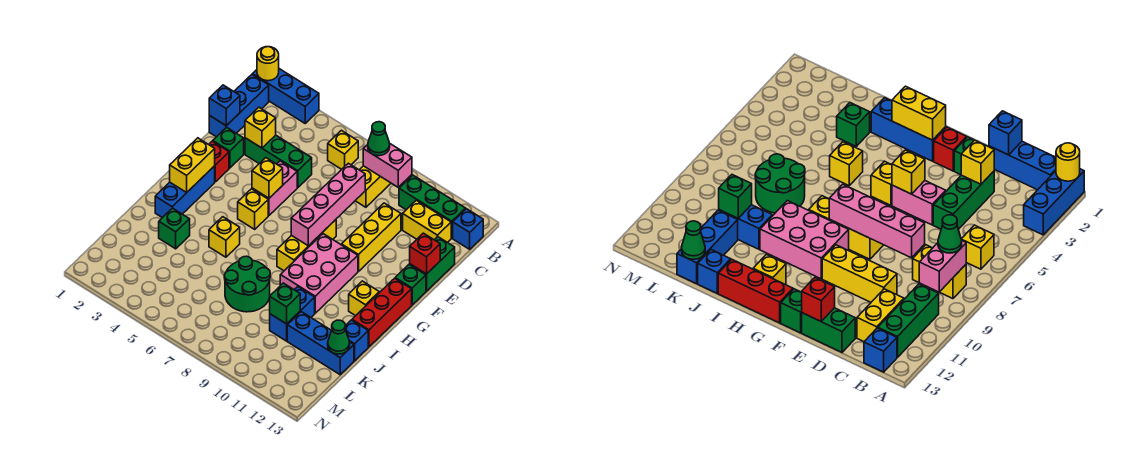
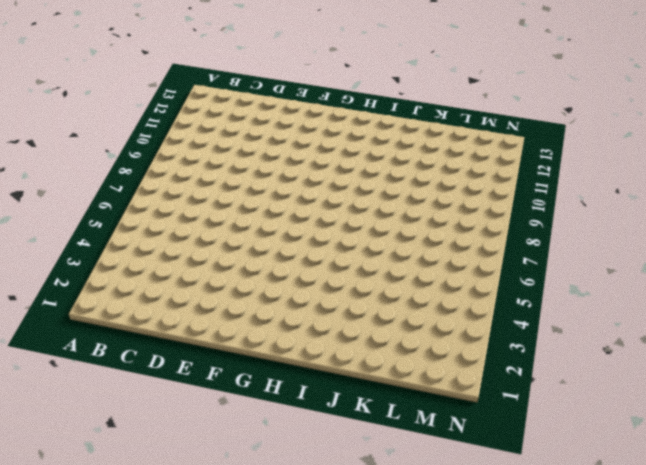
none -> blue brick A1:A3 level 1
none -> blue brick B1:D1 level 1
none -> yellow brick B6 level 1
none -> yellow brick B8:C8 level 1

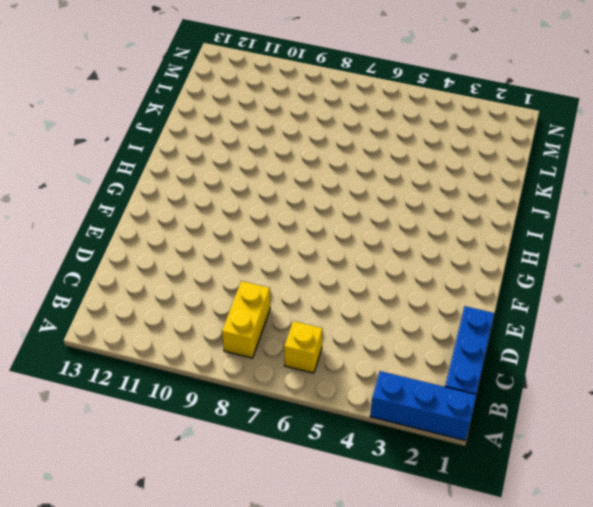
none -> green brick B10:B12 level 1
none -> blue brick B13 level 1
none -> yellow brick C11:C12 level 1
none -> green brick D3:D5 level 1

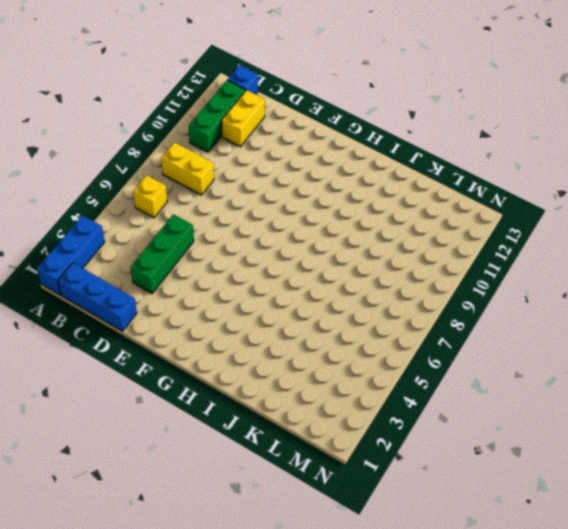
none -> yellow brick D10:F10 level 1
none -> green brick D13:E13 level 1
none -> green brick E2 level 1
none -> pink brick E5:F5 level 1

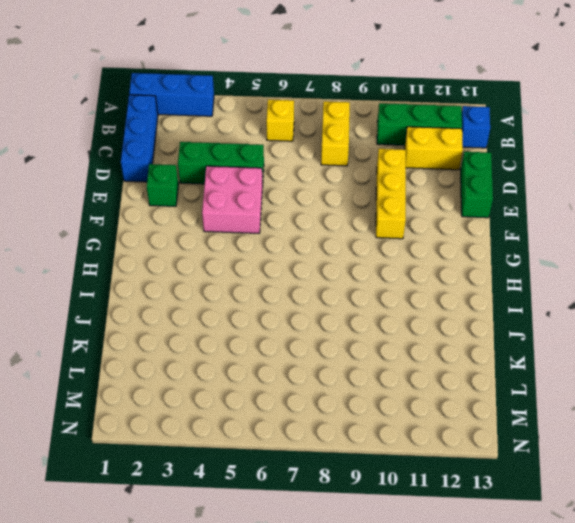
pink brick E4:F5 level 1 -> pink brick E5:F5 level 1
none -> red brick F2 level 1
none -> yellow brick F8:H8 level 1
none -> green brick F13 level 1
none -> blue brick G2:I2 level 1

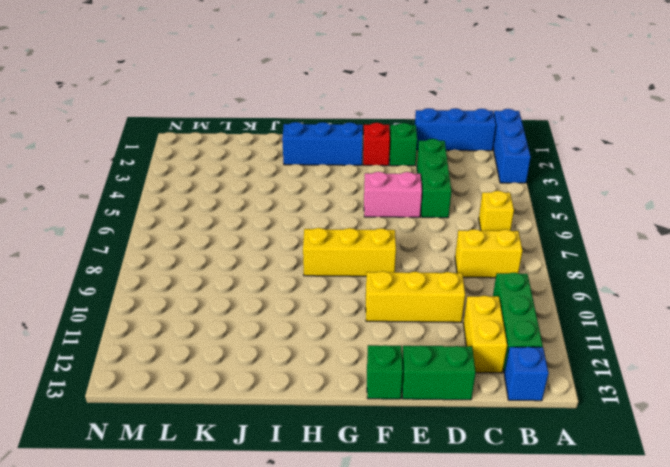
none -> yellow brick G5 level 1
none -> pink brick G9:I10 level 1
none -> red brick G13:I13 level 1
none -> yellow brick H12 level 1

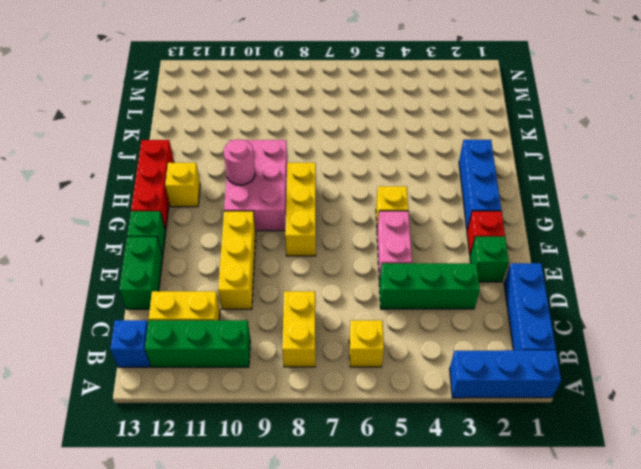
pink round brick H10 level 2 -> none
none -> yellow brick I5 level 1
none -> green brick J3 level 1
none -> green round brick J7:K8 level 1
none -> blue brick J10:K10 level 1

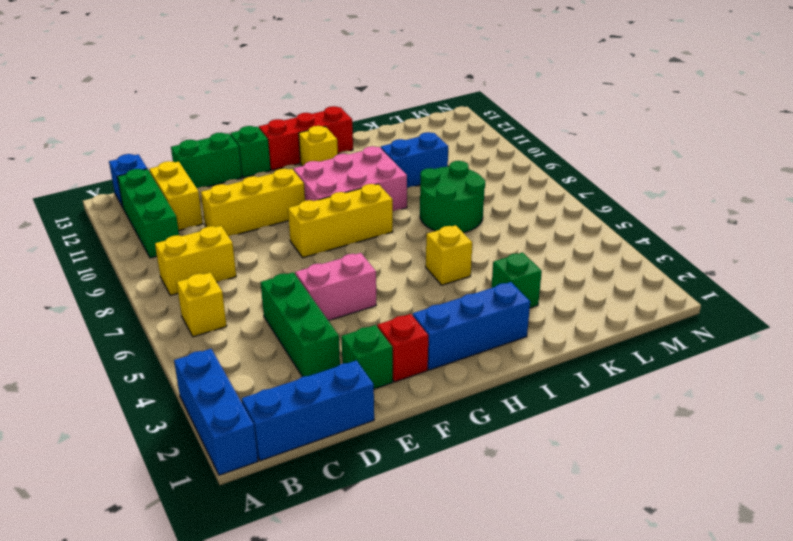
none -> yellow brick G5 level 1
none -> blue brick J13 level 1
none -> blue brick K11:K13 level 1
none -> yellow round brick A1 level 2

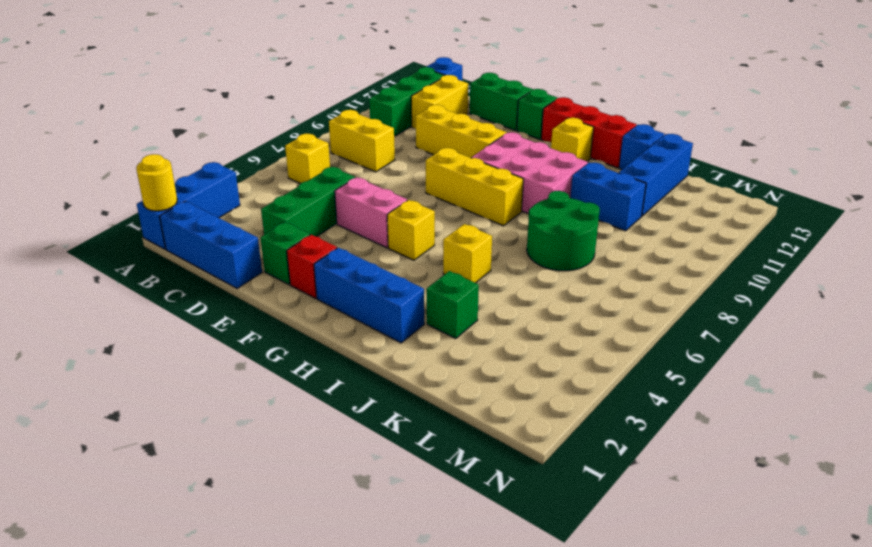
none -> pink brick B8:B9 level 2
none -> blue brick D1 level 2
none -> yellow brick D3 level 2
none -> pink brick D8:G8 level 2

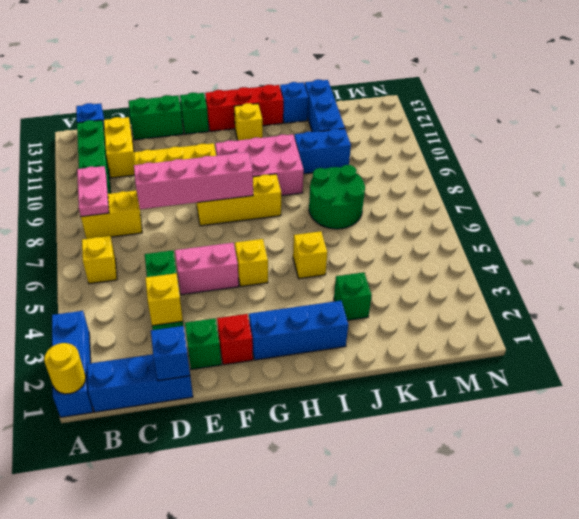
pink plate B8:B9 level 2 -> pink brick B8:B9 level 2
none -> red brick E13 level 2
none -> yellow brick F5 level 2
none -> yellow brick G2:H2 level 2
none -> green brick K10 level 2

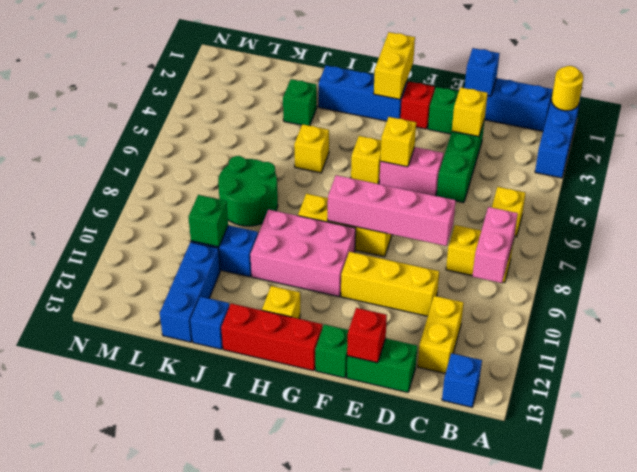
yellow brick G1:G2 level 2 -> yellow brick G2:H2 level 2
none -> green brick B10:B12 level 1
none -> green cone K13 level 2
none -> green cone B8 level 3

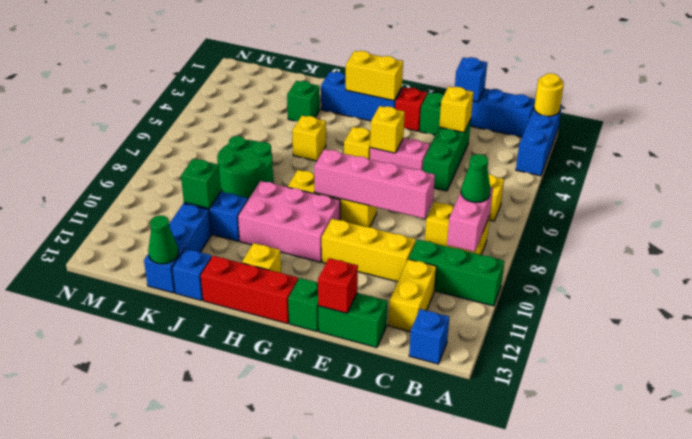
green brick A10:C10 level 1 -> green brick B10:B12 level 1

